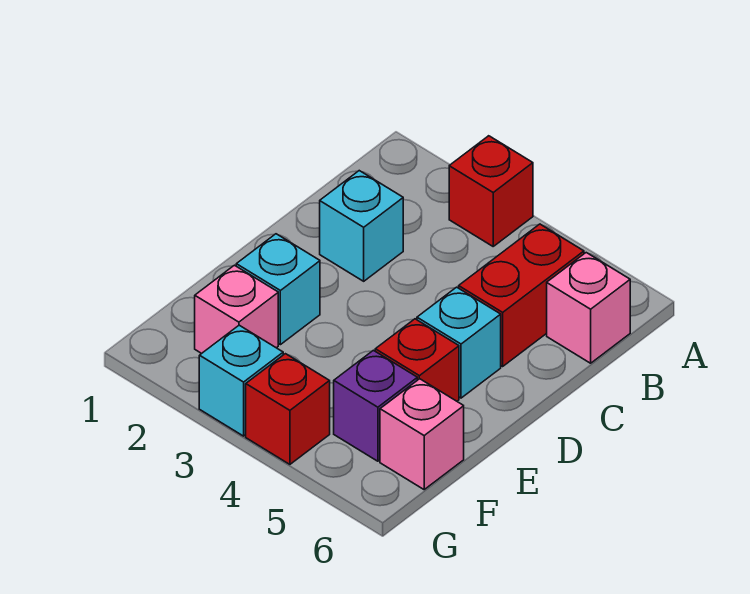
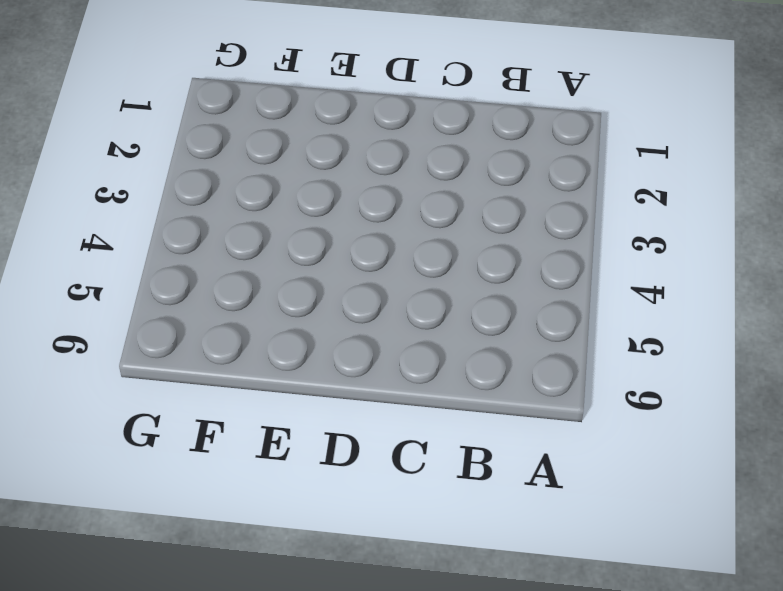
none -> red brick A3 level 1
none -> red brick B5:C5 level 1
none -> pink brick B6 level 1

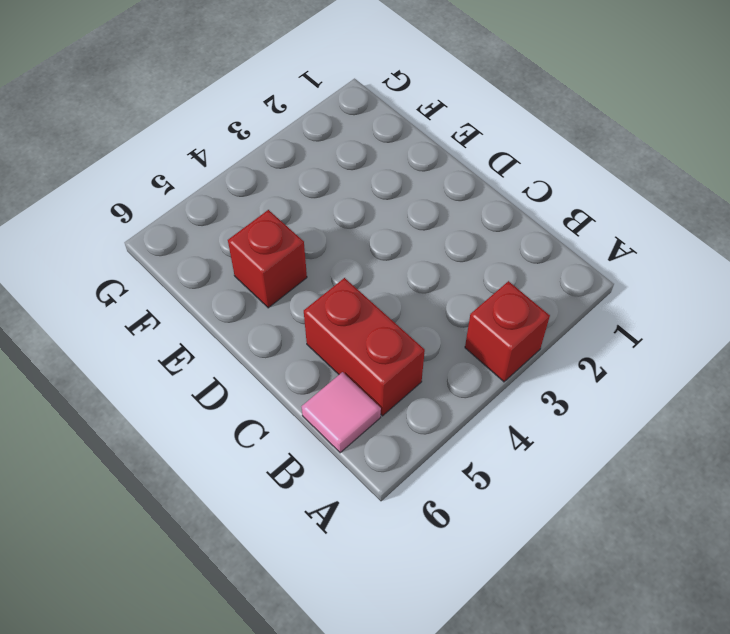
pink tile B6 level 1 -> pink brick B6 level 1
none -> cyan brick C2 level 1
none -> cyan brick D5 level 1
none -> cyan brick E2 level 1

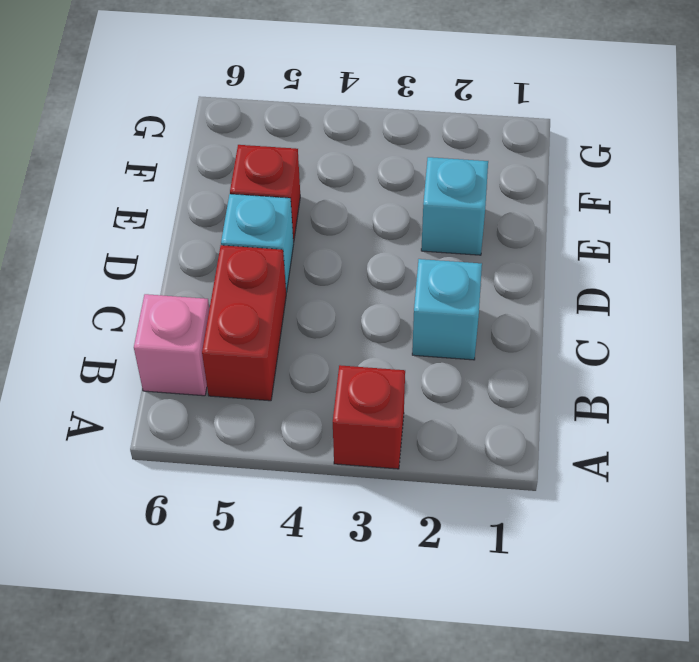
none -> pink brick F2 level 1
none -> purple brick F5 level 1
none -> pink brick F6 level 1

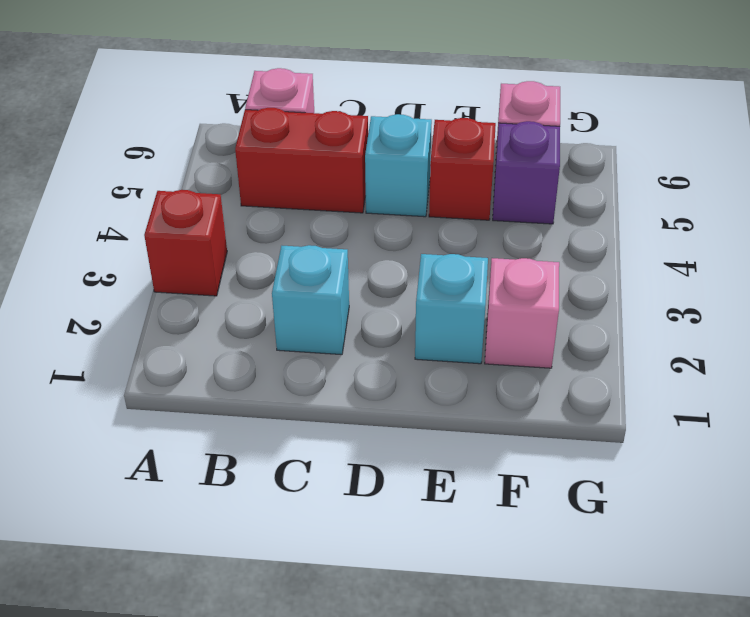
none -> cyan brick G3 level 1
none -> red brick G4 level 1

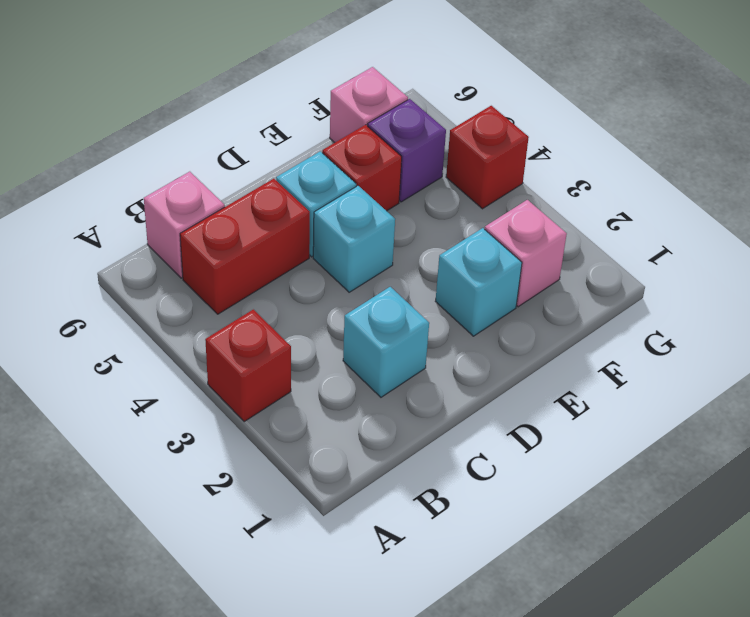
cyan brick D4 level 1 -> cyan brick G3 level 1

